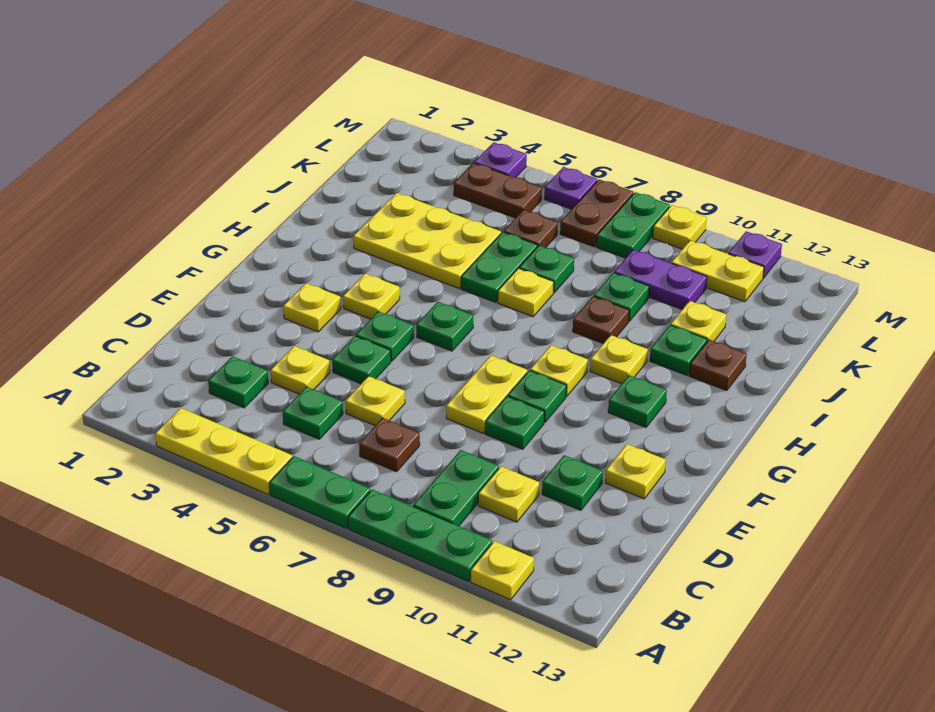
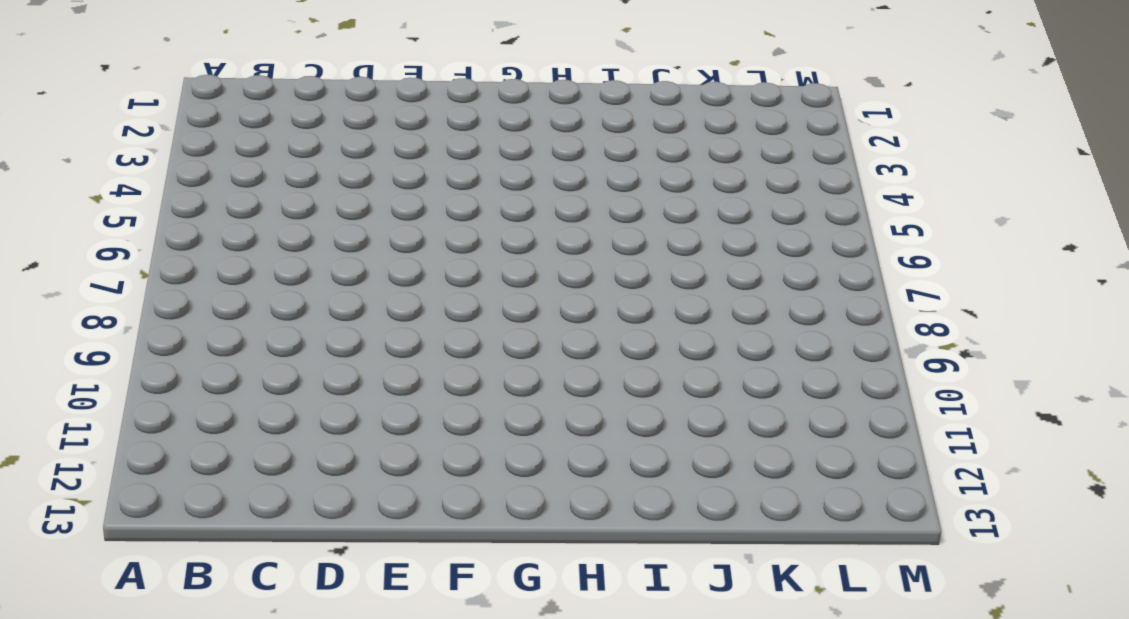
none -> yellow plate A3:A5 level 1
none -> green plate A6:A7 level 1
none -> green plate A8:A10 level 1
none -> yellow plate A11 level 1

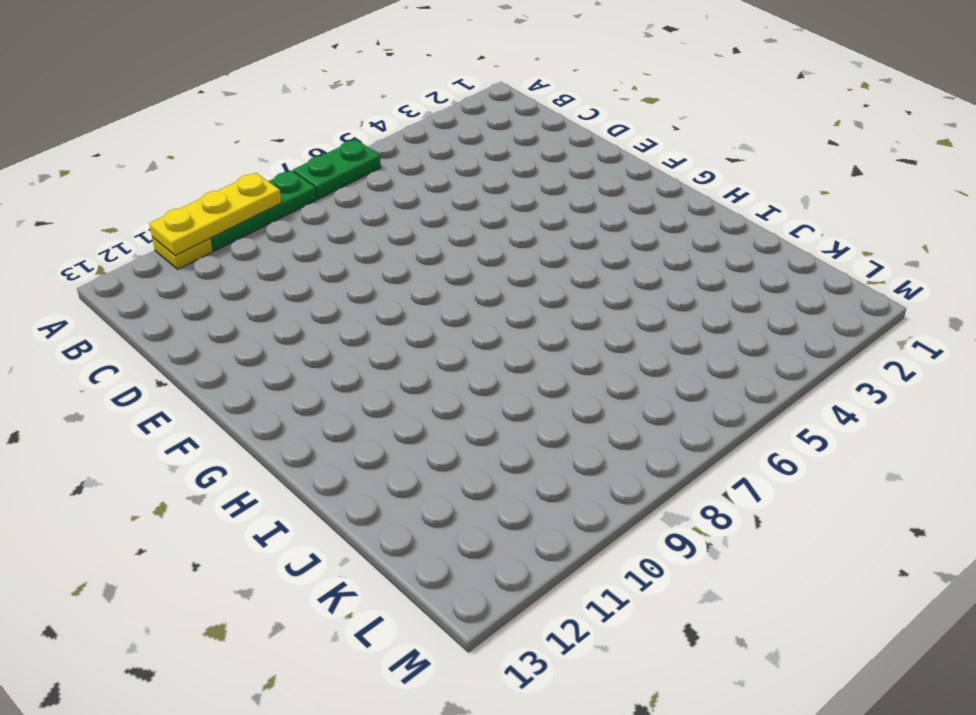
yellow plate A9:A11 level 2 -> yellow plate A3:A5 level 1
none -> green plate B9:C9 level 1
none -> green plate C3 level 1
none -> green plate C5 level 1
none -> brown plate C7 level 1

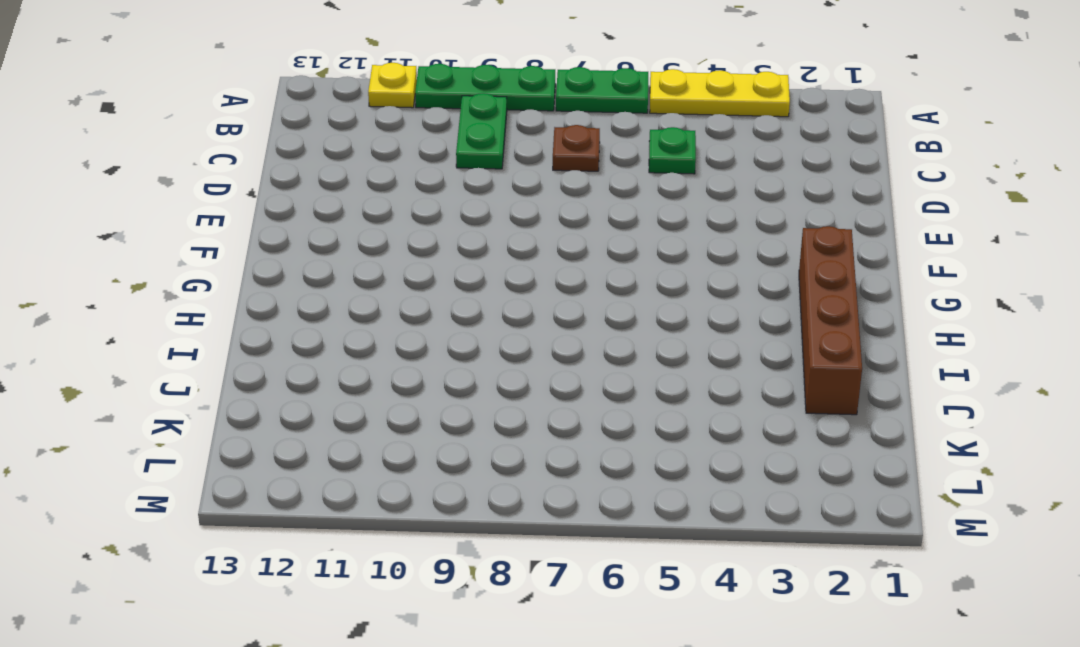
brown brick G2:J2 level 1 -> none
none -> green plate C3 level 1
none -> yellow plate C10 level 1
none -> yellow plate D4 level 1
none -> yellow plate D6 level 1

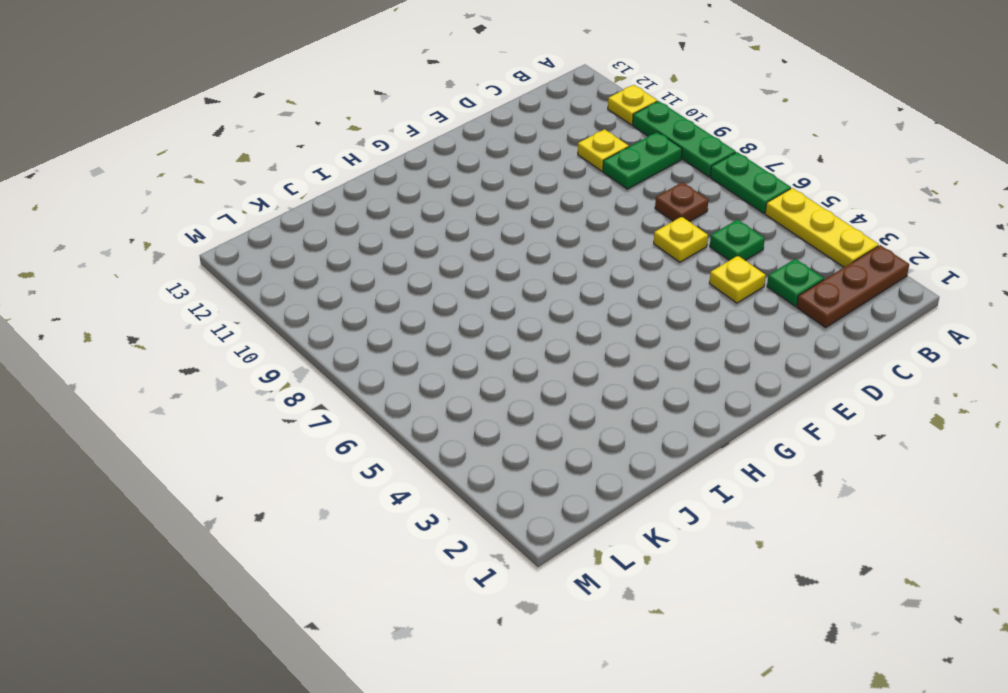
brown plate A2:C2 level 1 -> none
none -> green plate D11 level 1
none -> green plate E5 level 1
none -> yellow plate E8:F8 level 1
none -> green plate E9 level 1

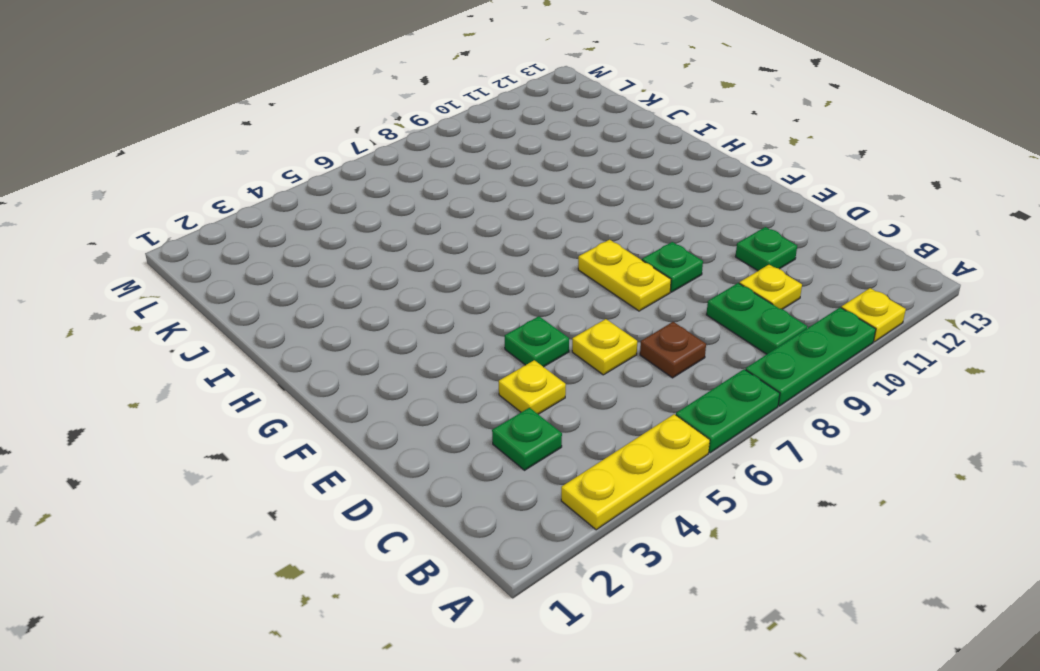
none -> green plate C5 level 1
none -> yellow plate E12 level 1
none -> yellow plate F3 level 1
none -> green plate F5 level 1

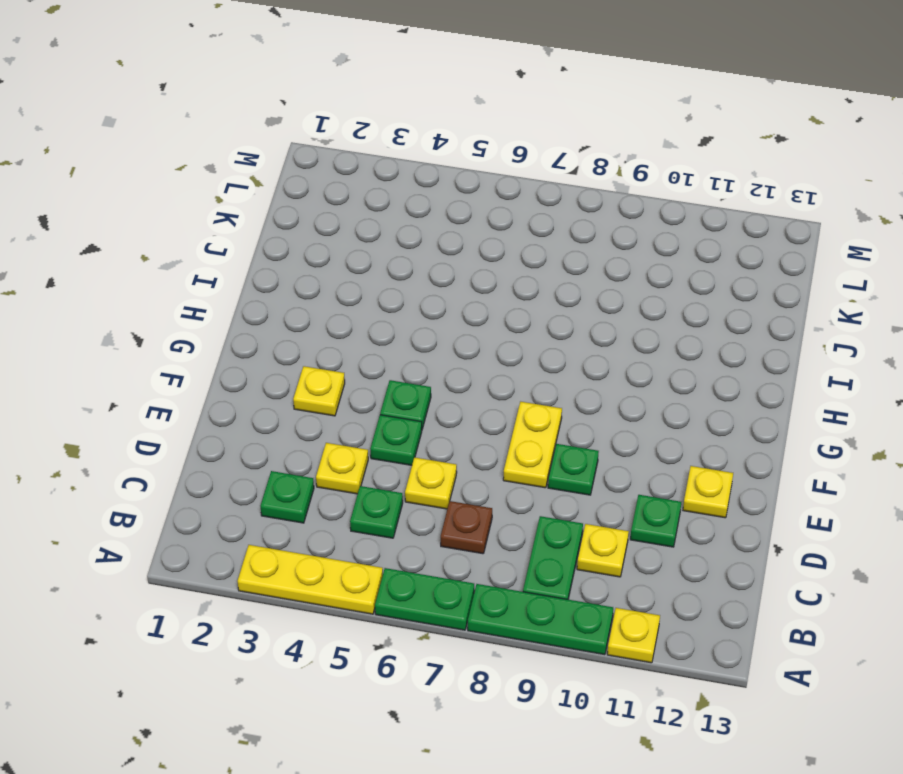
none -> green plate F9 level 1
none -> yellow plate G4 level 1
none -> green plate G6 level 1
none -> yellow plate G9 level 1

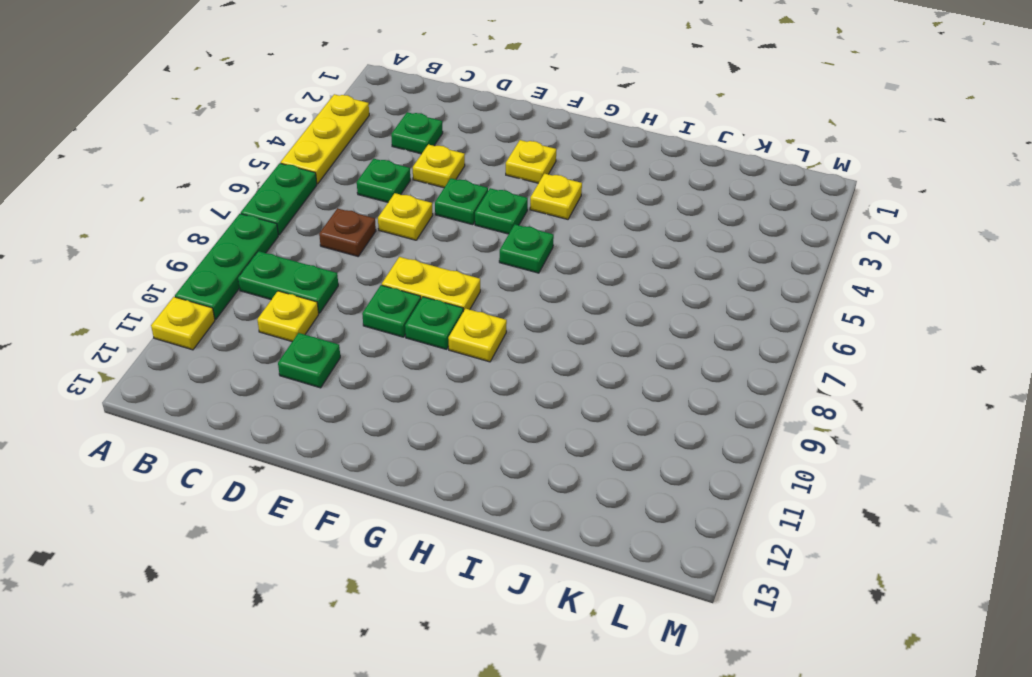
none -> yellow plate E12 level 1
none -> green plate G11 level 1
none -> yellow plate H10 level 1
none -> yellow plate I3:J5 level 1

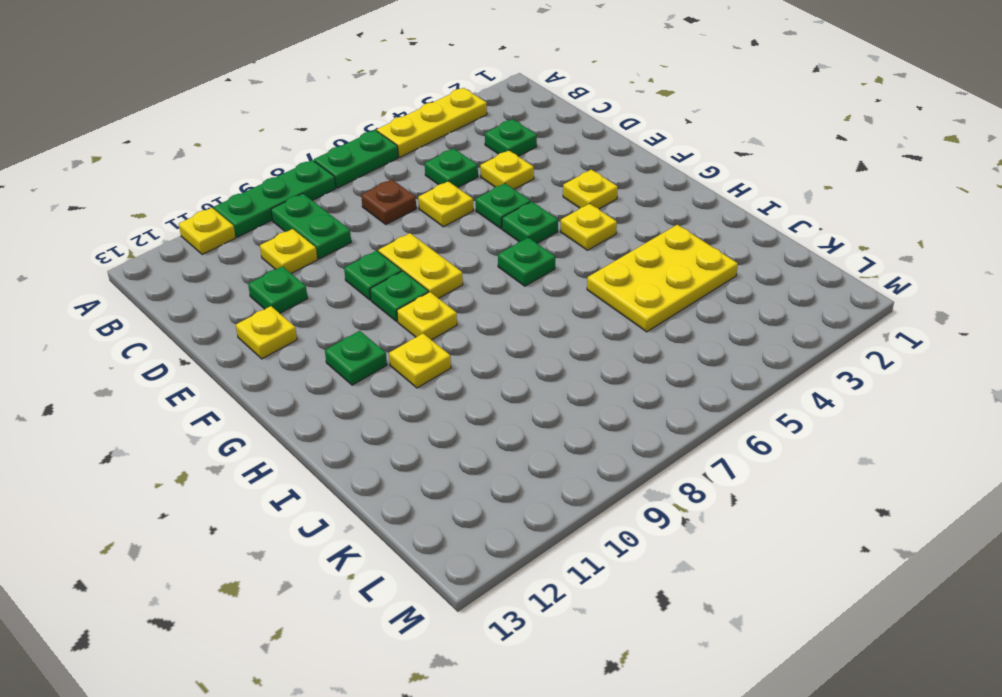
none -> green plate I6:J6 level 1
none -> yellow plate I7 level 1
none -> brown plate I9 level 1
none -> green plate I11 level 1

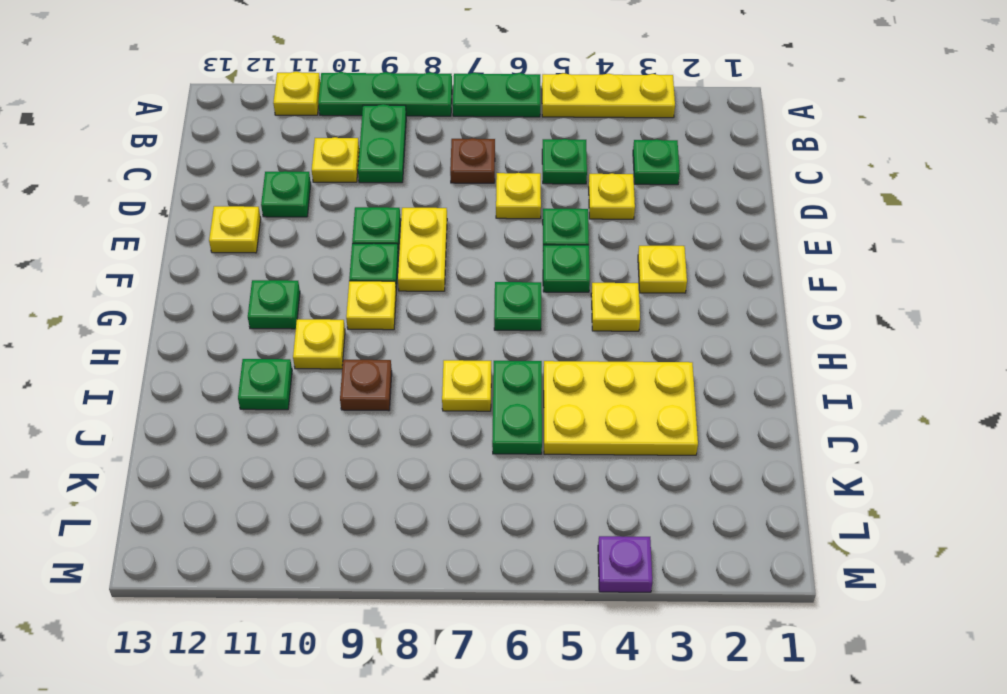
none -> brown plate I12 level 1
none -> green plate J7 level 1
none -> green plate J9 level 1
none -> yellow plate J11 level 1

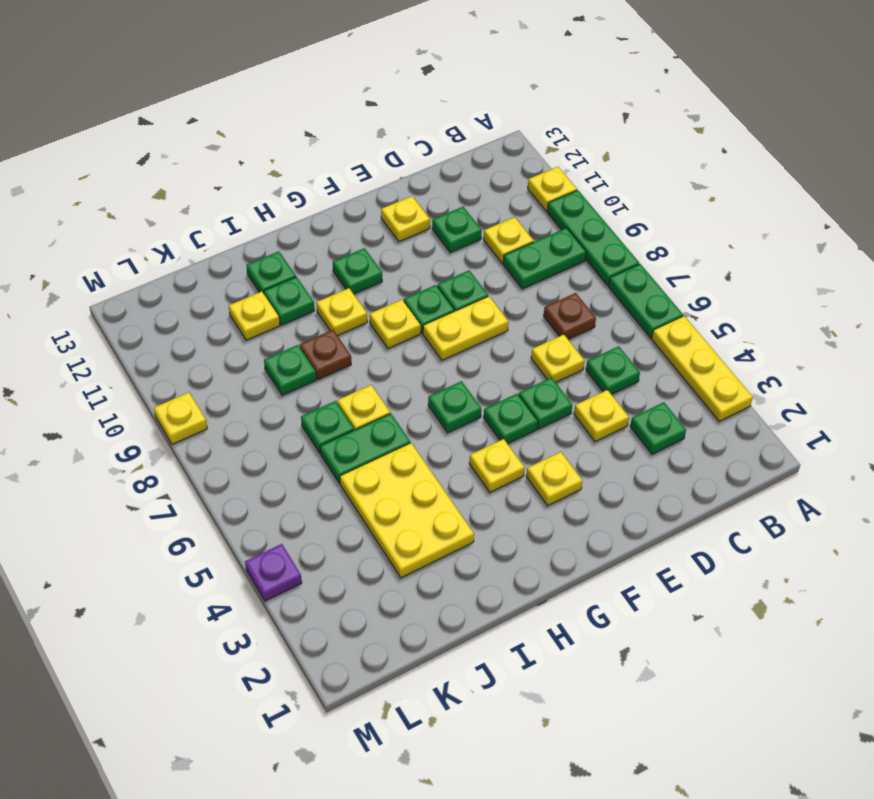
green plate I12 level 1 -> brown plate I12 level 1
none -> brown plate K6 level 1
none -> purple plate K9:K10 level 1
none -> brown plate L4:L5 level 1
none -> brown plate L7:M7 level 1

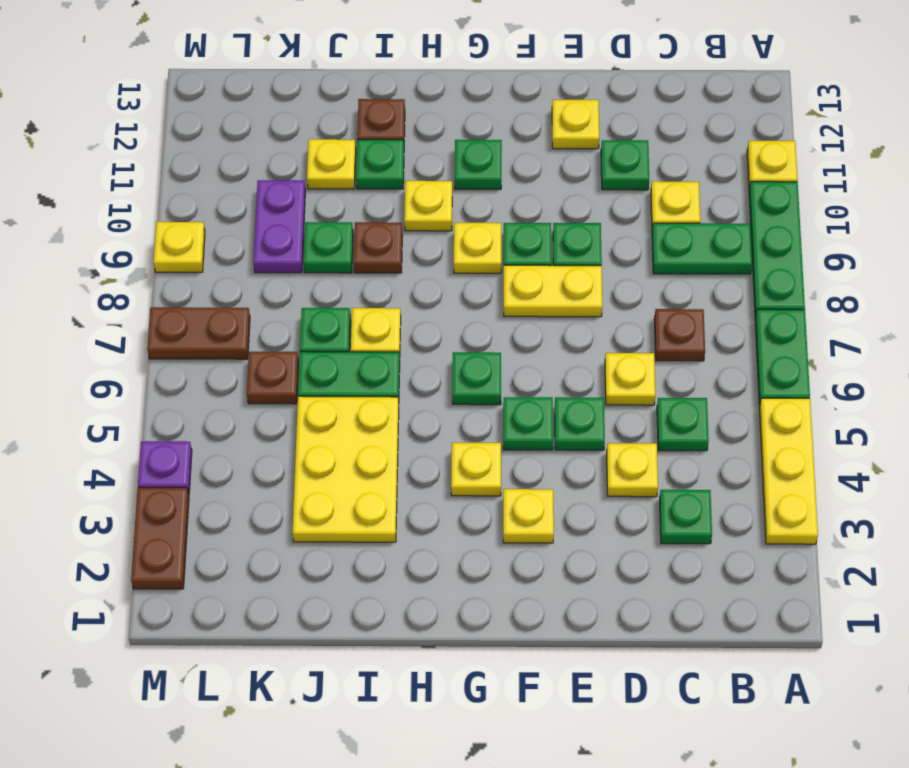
brown plate M2:M3 level 1 -> brown plate L4:L5 level 1
none -> green plate L8:M8 level 1
none -> yellow plate L10:L11 level 1
none -> purple plate M6 level 1
none -> purple plate M11 level 1

